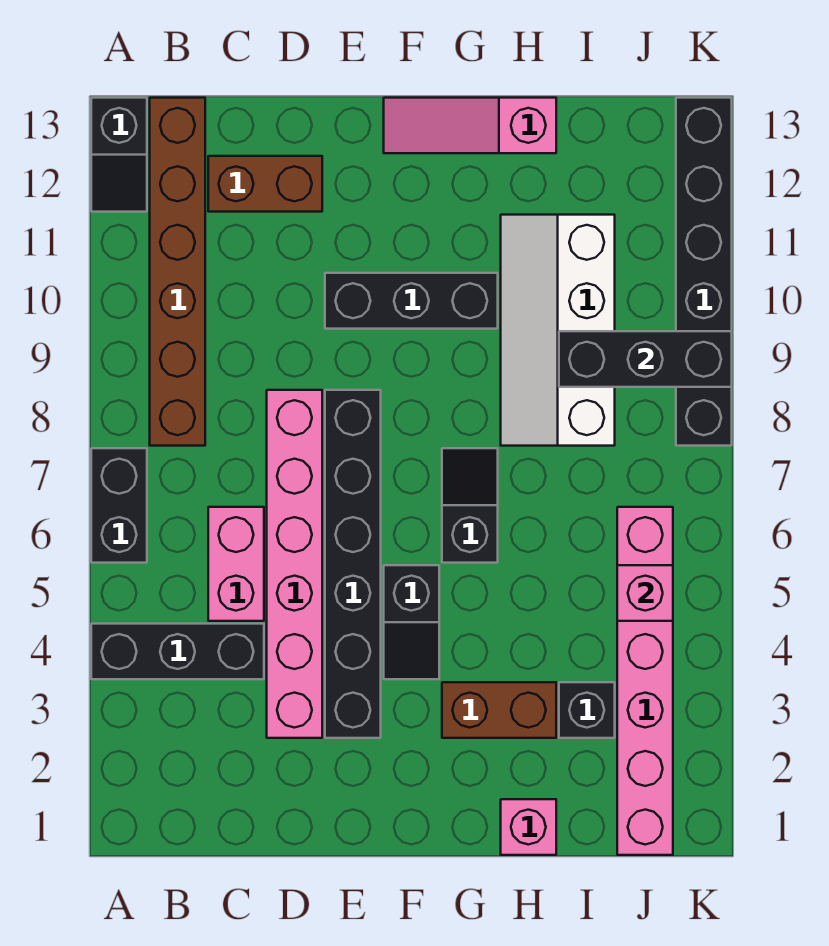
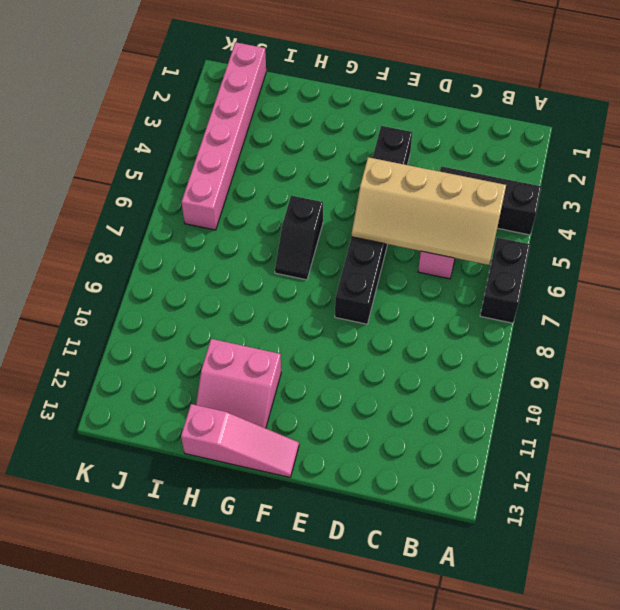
tan slope B5:E6 level 2 top 5 -> none
pink slope G11:H12 level 1 top 11 -> white slope H8:I11 level 1 top I
none -> black slope A12:A13 level 1 top 13
none -> brown brick B8:B13 level 1
none -> brown brick C12:D12 level 1

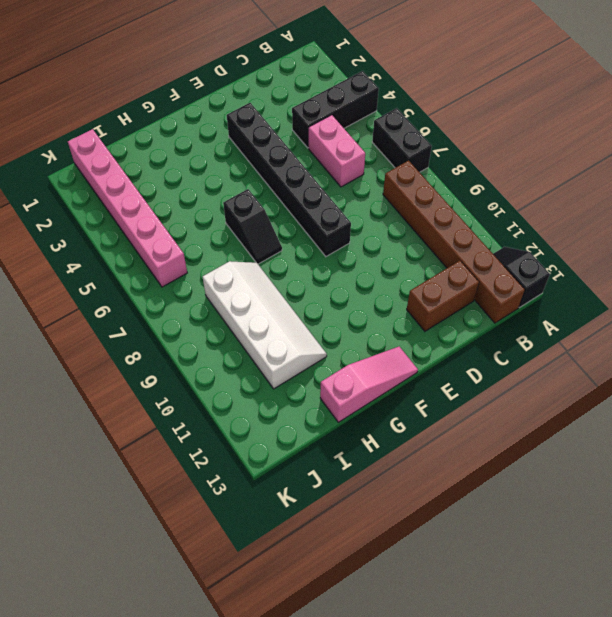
none -> pink brick D3:D8 level 1
none -> black brick E10:G10 level 1
none -> black slope F4:F5 level 1 top 5

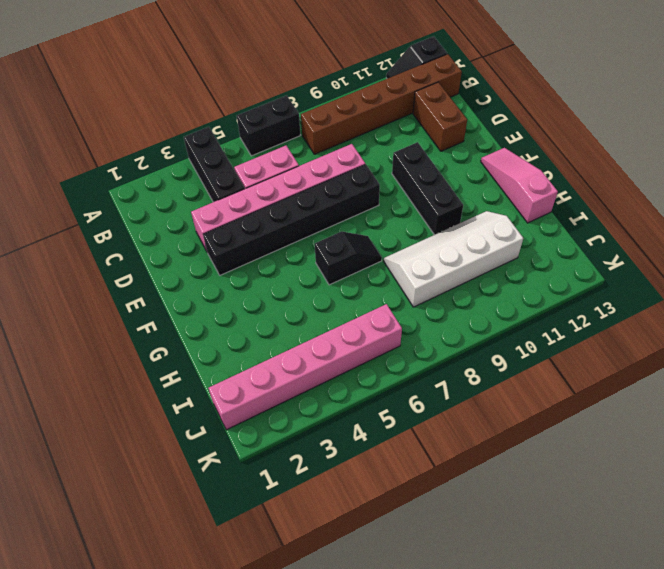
none -> black slope F4:F5 level 1 top 5
none -> brown brick G3:H3 level 1
none -> pink brick H1 level 1

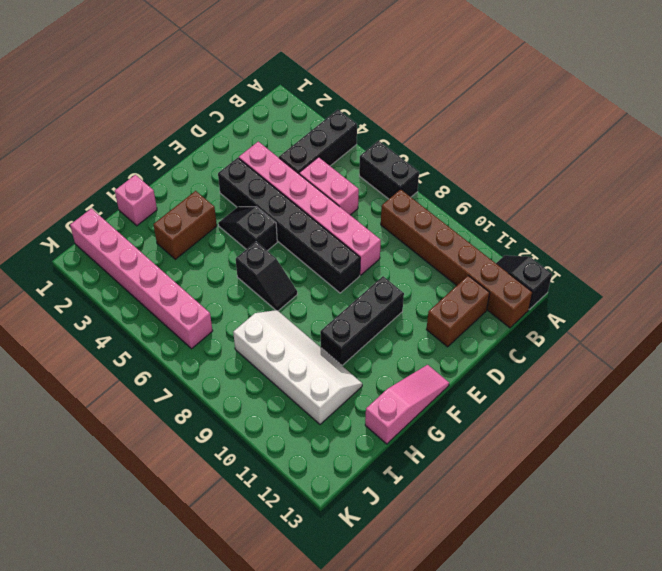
none -> black brick I3 level 1
none -> black brick K8:K13 level 1
none -> black brick I9:K9 level 2

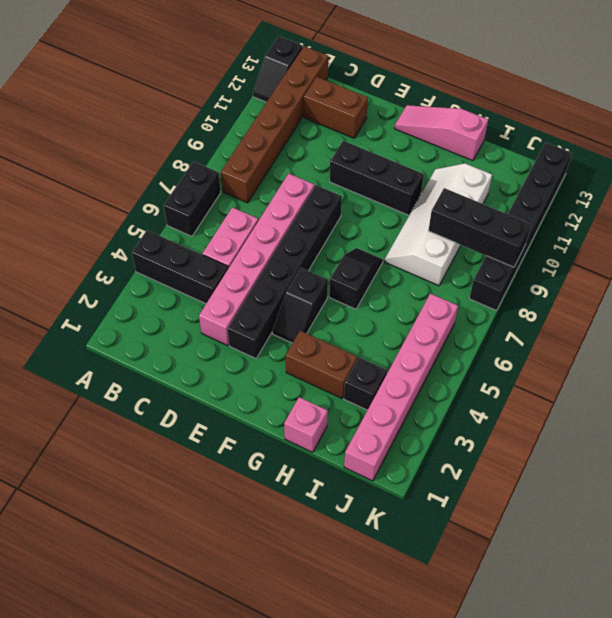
none -> pink brick J5 level 2

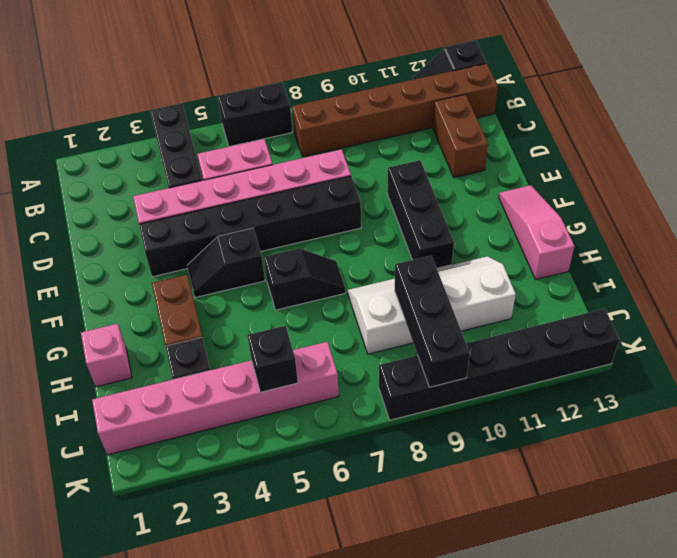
black brick J5 level 2 -> pink brick J5 level 2

